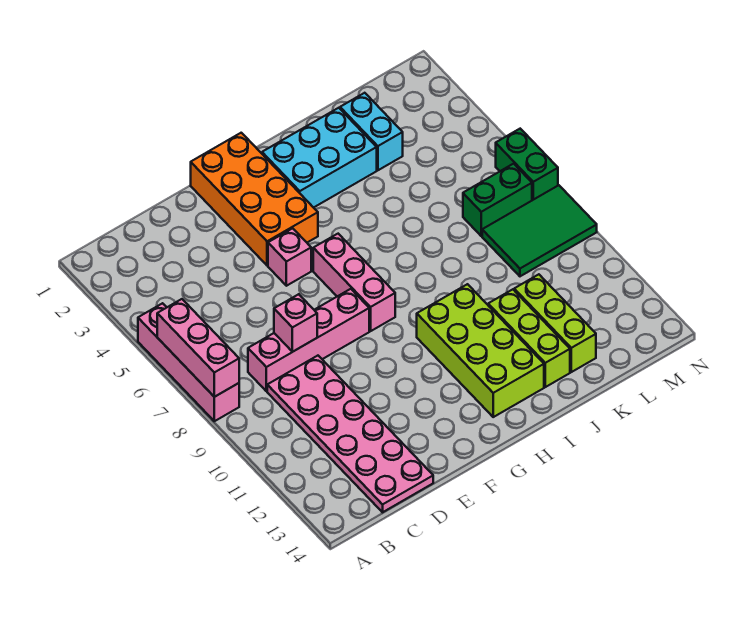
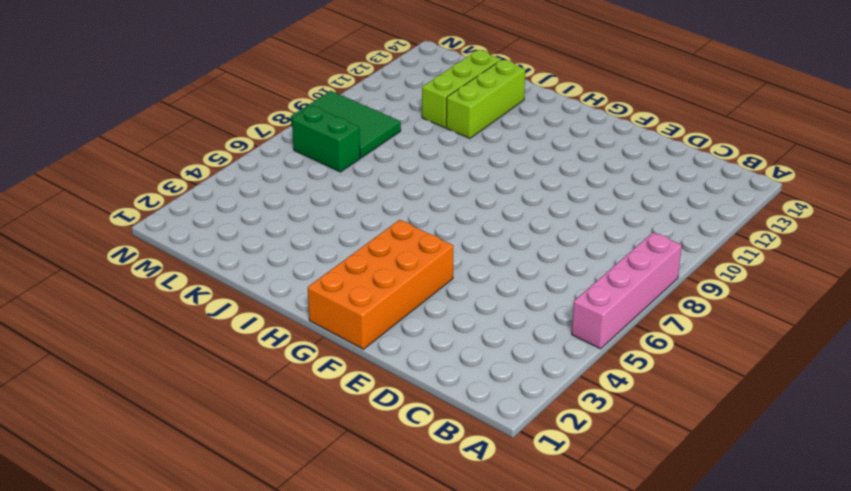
none -> pink brick C8:F8 level 1
none -> pink plate C9:D14 level 1
none -> pink brick F5 level 1

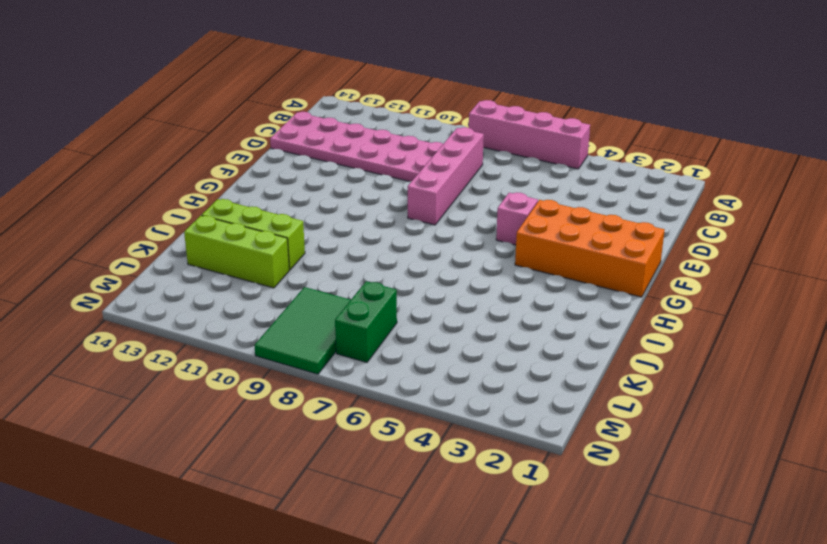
none -> pink brick G6:G8 level 1
none -> cyan brick H2:J3 level 1
none -> lime brick H10:I13 level 1

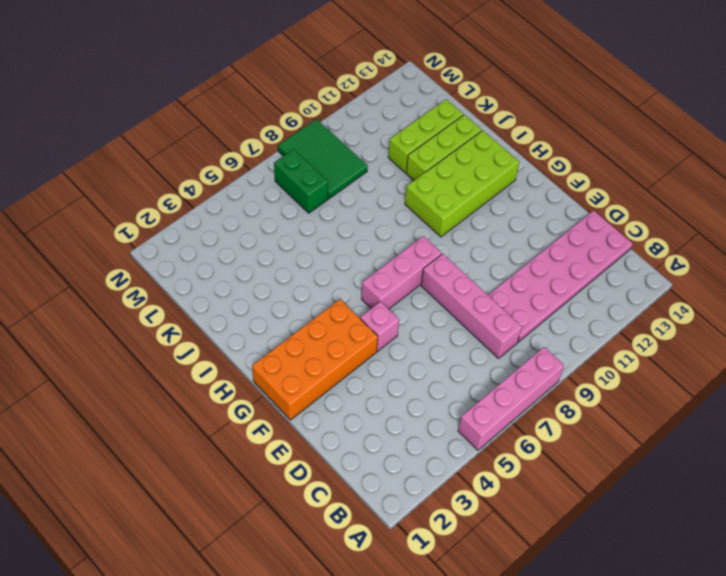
none -> cyan brick H2:J3 level 1
none -> cyan brick K2:K3 level 1
none -> green brick N6:N7 level 1

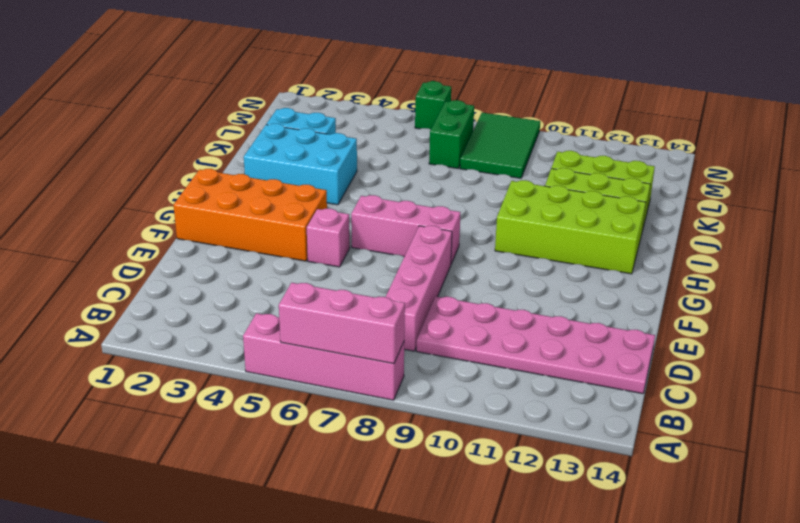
cyan brick I2:J4 level 1 -> cyan brick H2:J3 level 1
green brick N6 level 1 -> green brick N6:N7 level 1
none -> pink brick D8 level 2

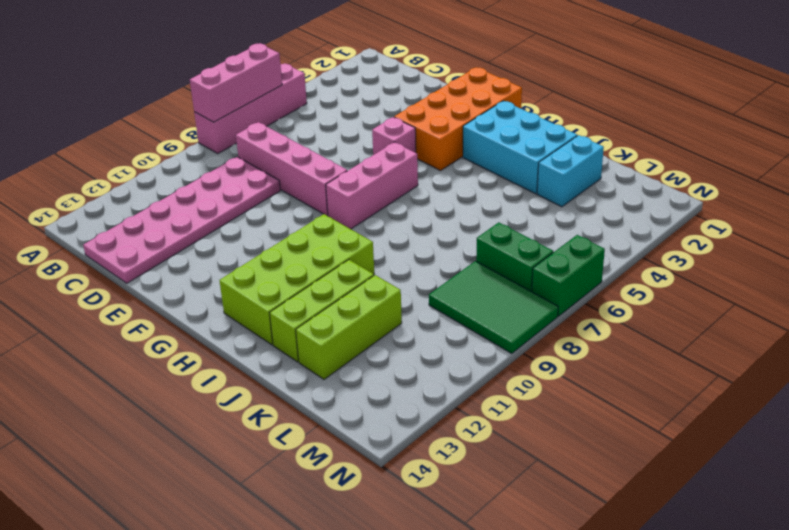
none -> pink brick D8 level 2

